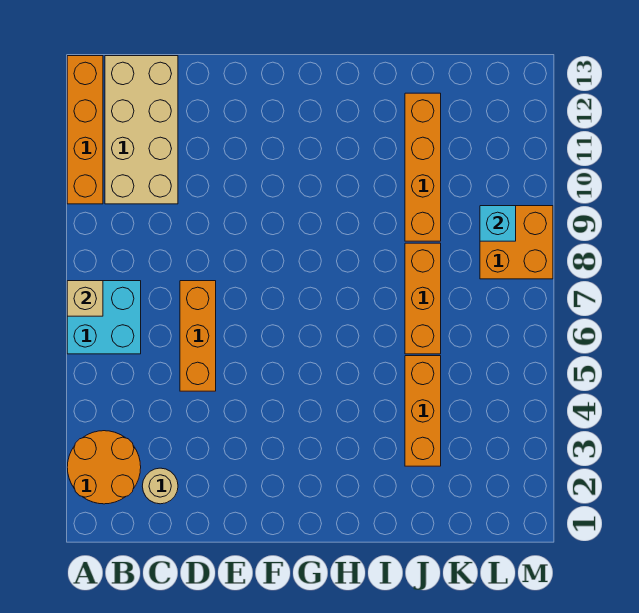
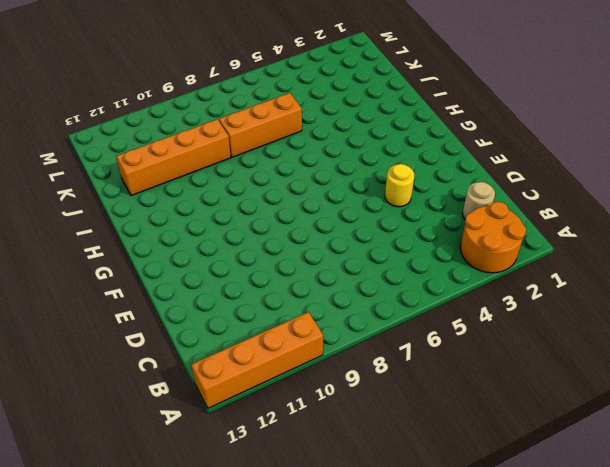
yellow round brick E4 level 1 -> none
none -> cyan brick A6:B7 level 1
none -> tan brick B10:C13 level 1
none -> orange brick D5:D7 level 1

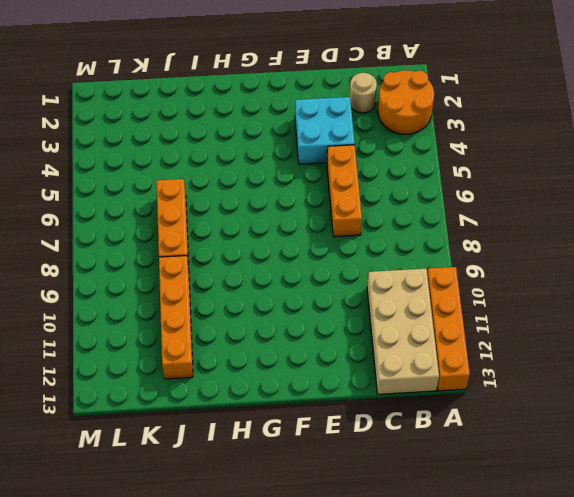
cyan brick D3:E4 level 1 -> cyan brick A6:B7 level 1
none -> orange brick J3:J5 level 1
none -> orange brick L8:M9 level 1
none -> tan brick A7 level 2

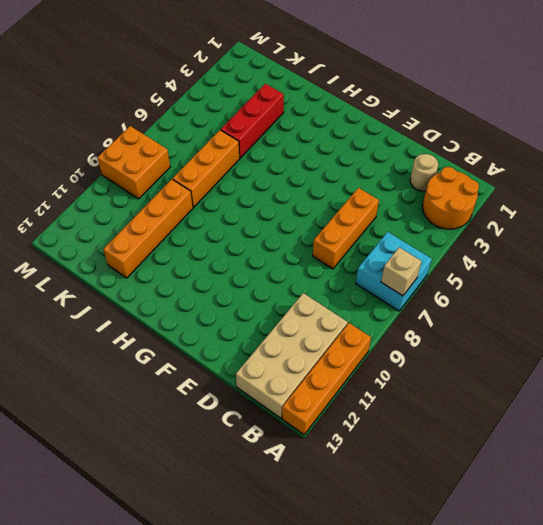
red brick J3:J5 level 1 -> orange brick J3:J5 level 1
none -> cyan brick L9 level 2

